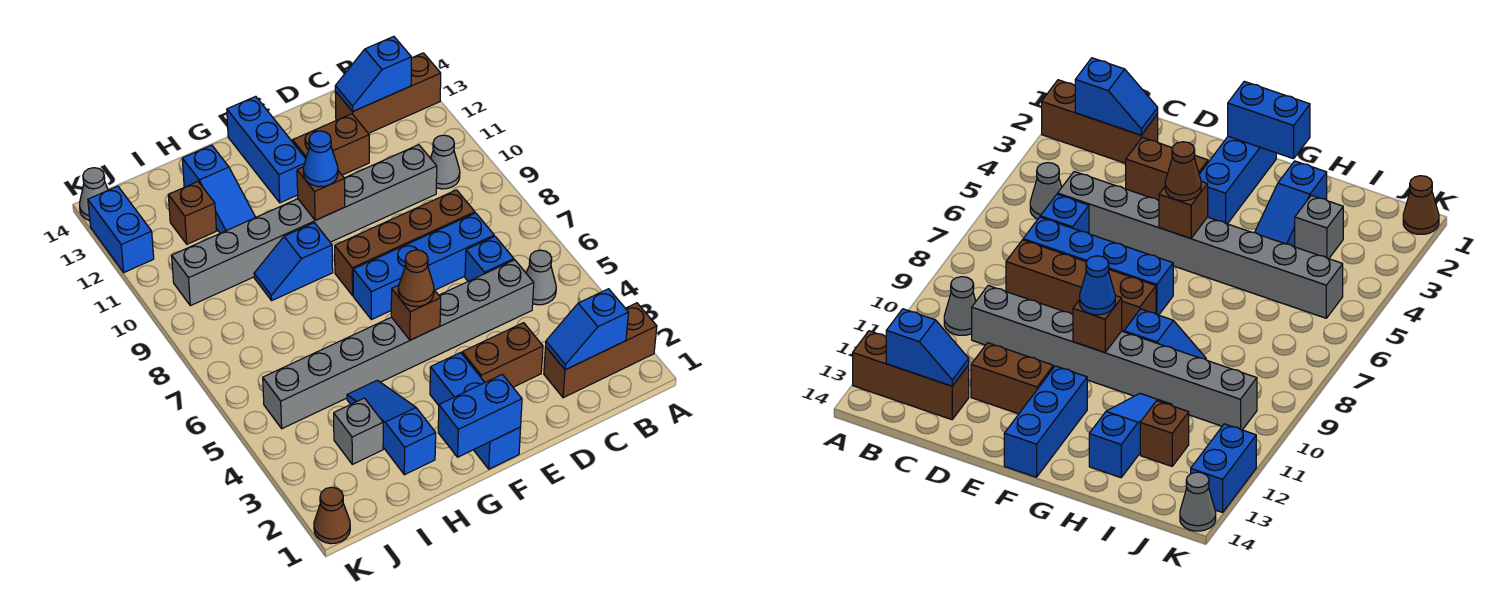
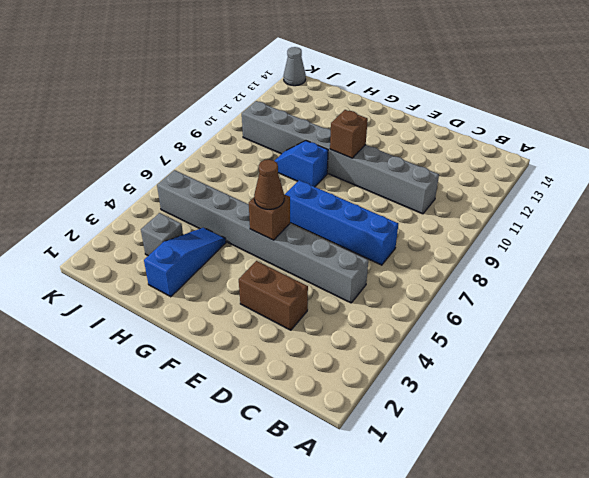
none -> brown brick A2:C2 level 1
none -> brown brick A13:C13 level 1
none -> grey cone B5 level 1

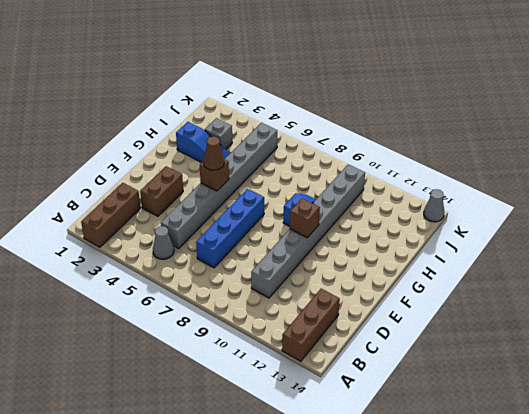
none -> grey cone B10 level 1
none -> blue brick C6 level 1
none -> brown brick C8:F8 level 1

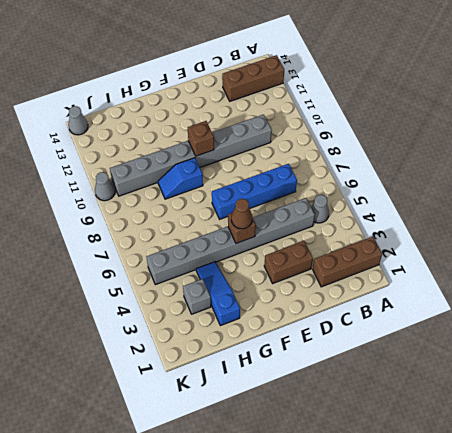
grey cone K10 level 1 -> grey cone B10 level 1
none -> blue brick C6 level 1
none -> brown brick C8:F8 level 1
none -> brown brick D12:E12 level 1

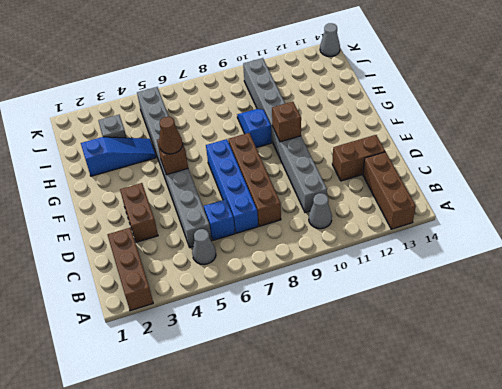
brown brick D12:D13 level 1 -> brown brick D12:E12 level 1
none -> blue brick F1:F3 level 1
none -> blue brick F12:F14 level 1
none -> blue slope H11:H13 level 1 top 13

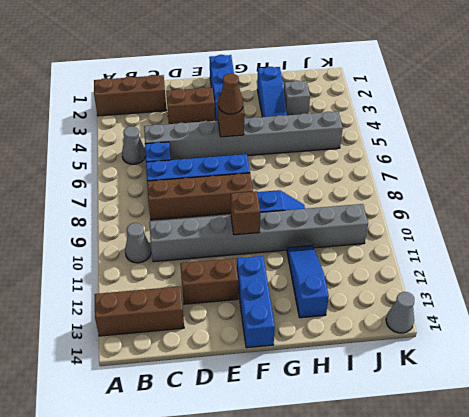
none -> brown brick I12 level 1
none -> brown cone K1 level 1
none -> blue brick K12:K13 level 1

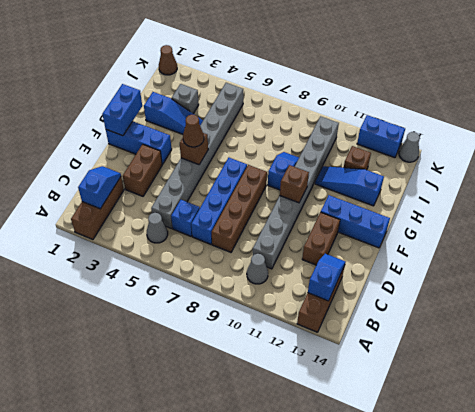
none -> blue cone F10 level 3

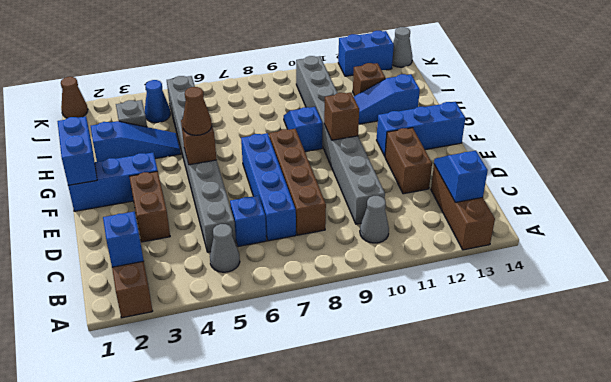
blue cone J4 level 1 -> blue cone F10 level 3

